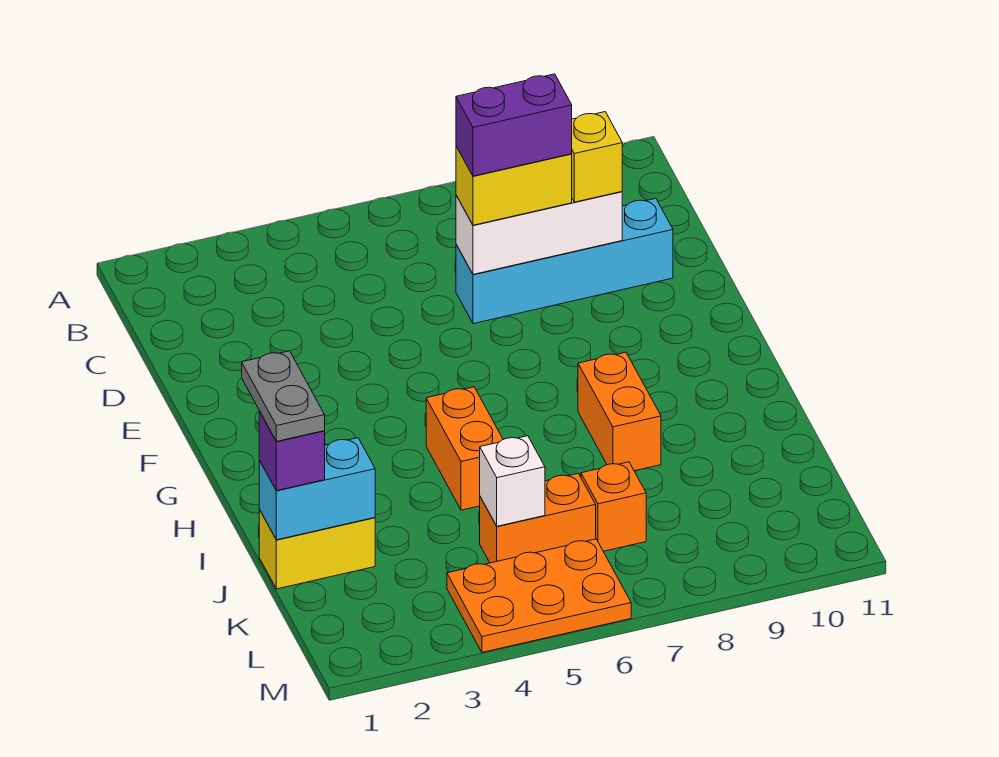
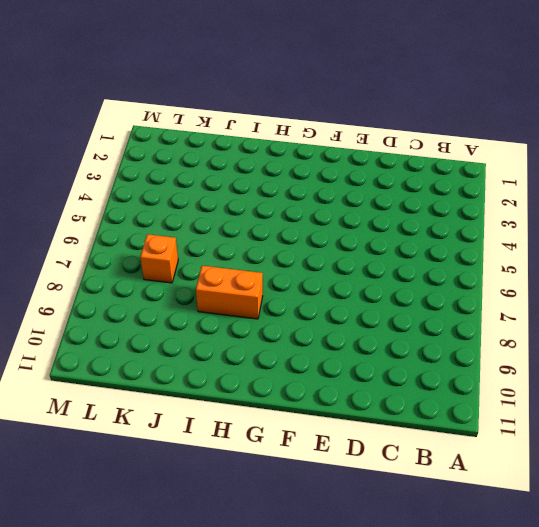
none -> cyan brick D7:D10 level 1
none -> orange brick H5:I5 level 1
none -> yellow brick J1:J2 level 1

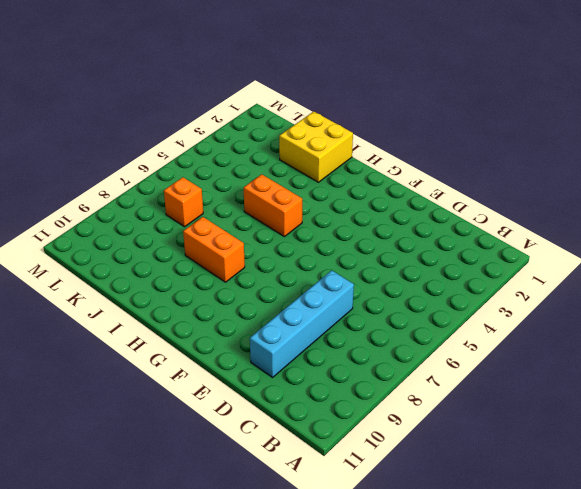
yellow brick I1:J2 level 1 -> yellow brick J1:J2 level 1
none -> orange brick K5:K6 level 1
none -> orange plate L4:M6 level 1
none -> white brick D7:D9 level 2

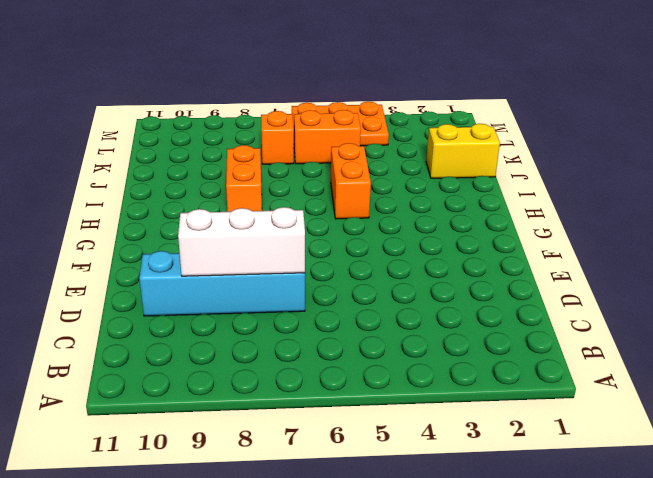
none -> cyan brick J1:J2 level 2
none -> white brick K5 level 2
none -> yellow brick D7:D8 level 3

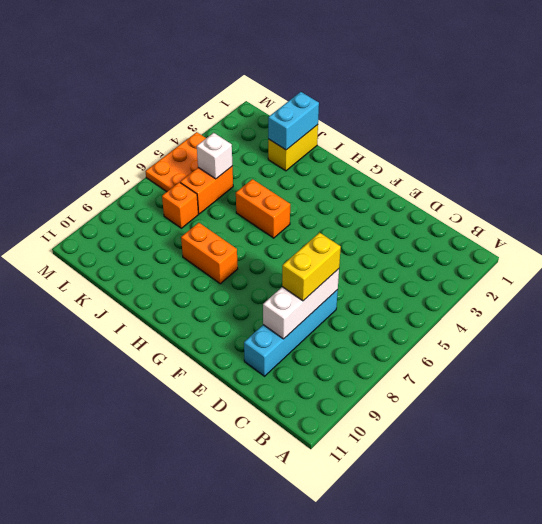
none -> yellow brick D9 level 3
none -> purple brick J1 level 3
none -> purple brick D7:D8 level 4

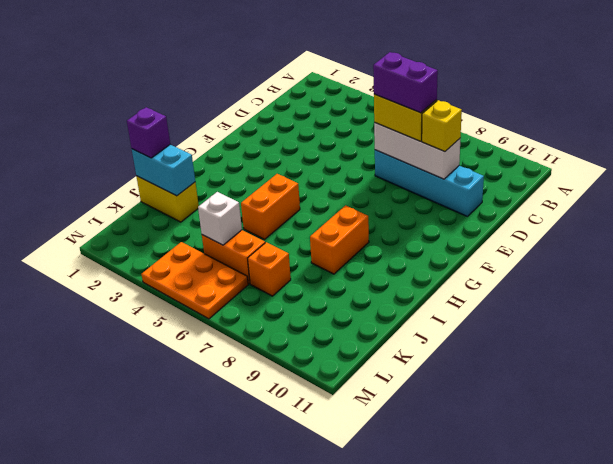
none -> grey plate I1:J1 level 4

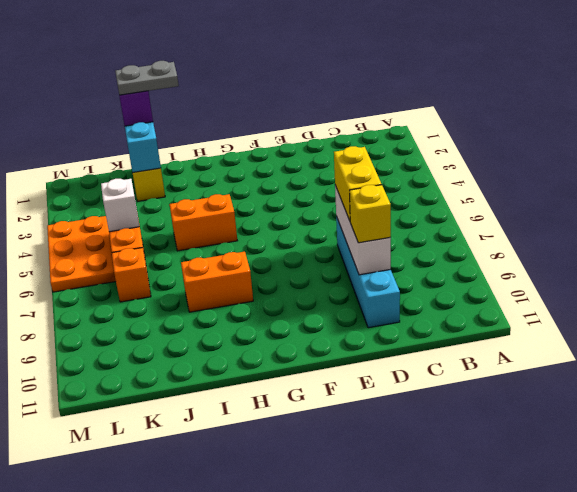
none -> purple brick D7:D8 level 4

